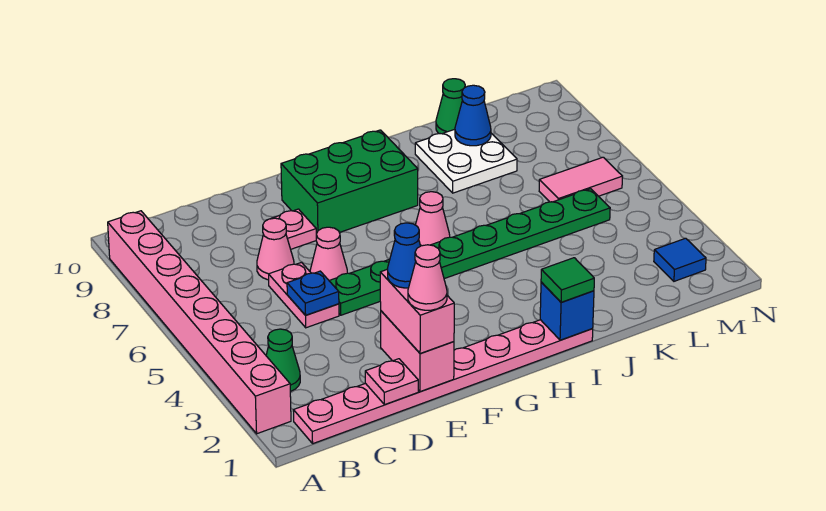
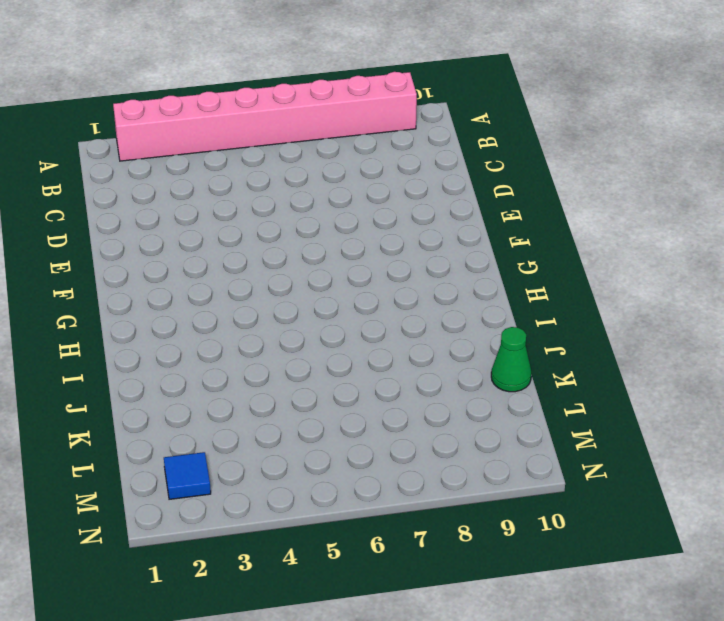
none -> pink plate B1:I1 level 1
none -> green cone B3 level 1
none -> pink plate D5:D6 level 1

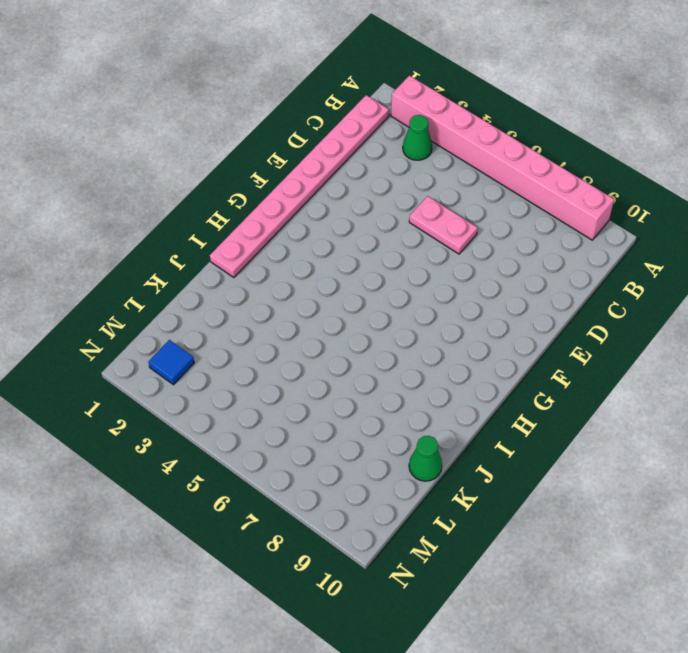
none -> pink cone D7 level 1
none -> green plate E5:L5 level 1
none -> pink cone E6 level 1

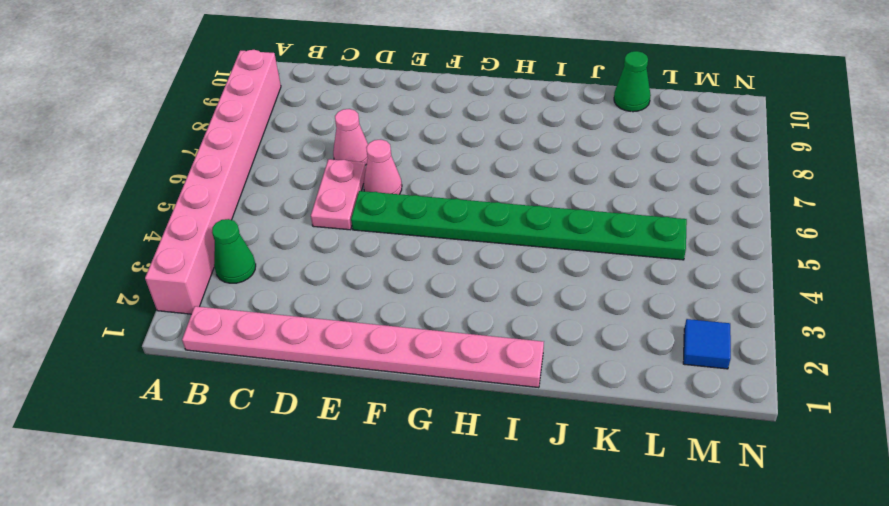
none -> pink plate E8 level 1
none -> green brick F8:H9 level 1
none -> pink cone H6 level 1

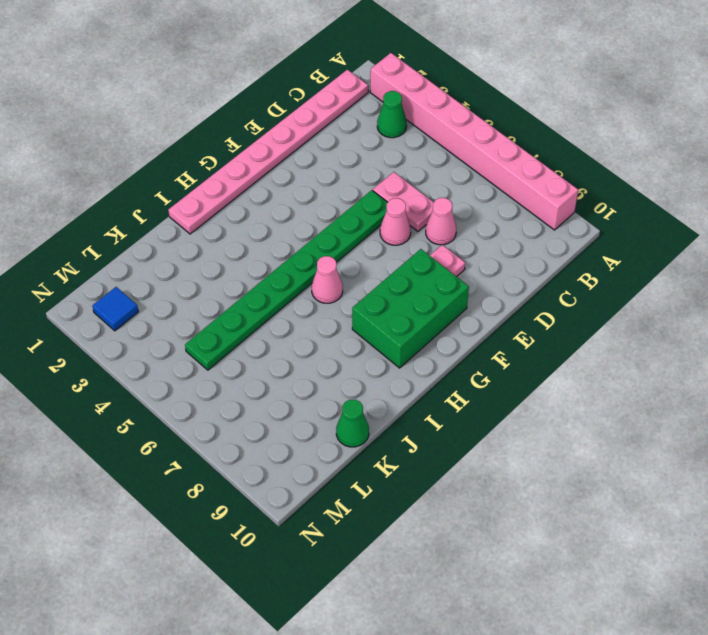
none -> white plate J8:K9 level 1
none -> pink tile L6:M6 level 1
none -> pink plate D1 level 2

